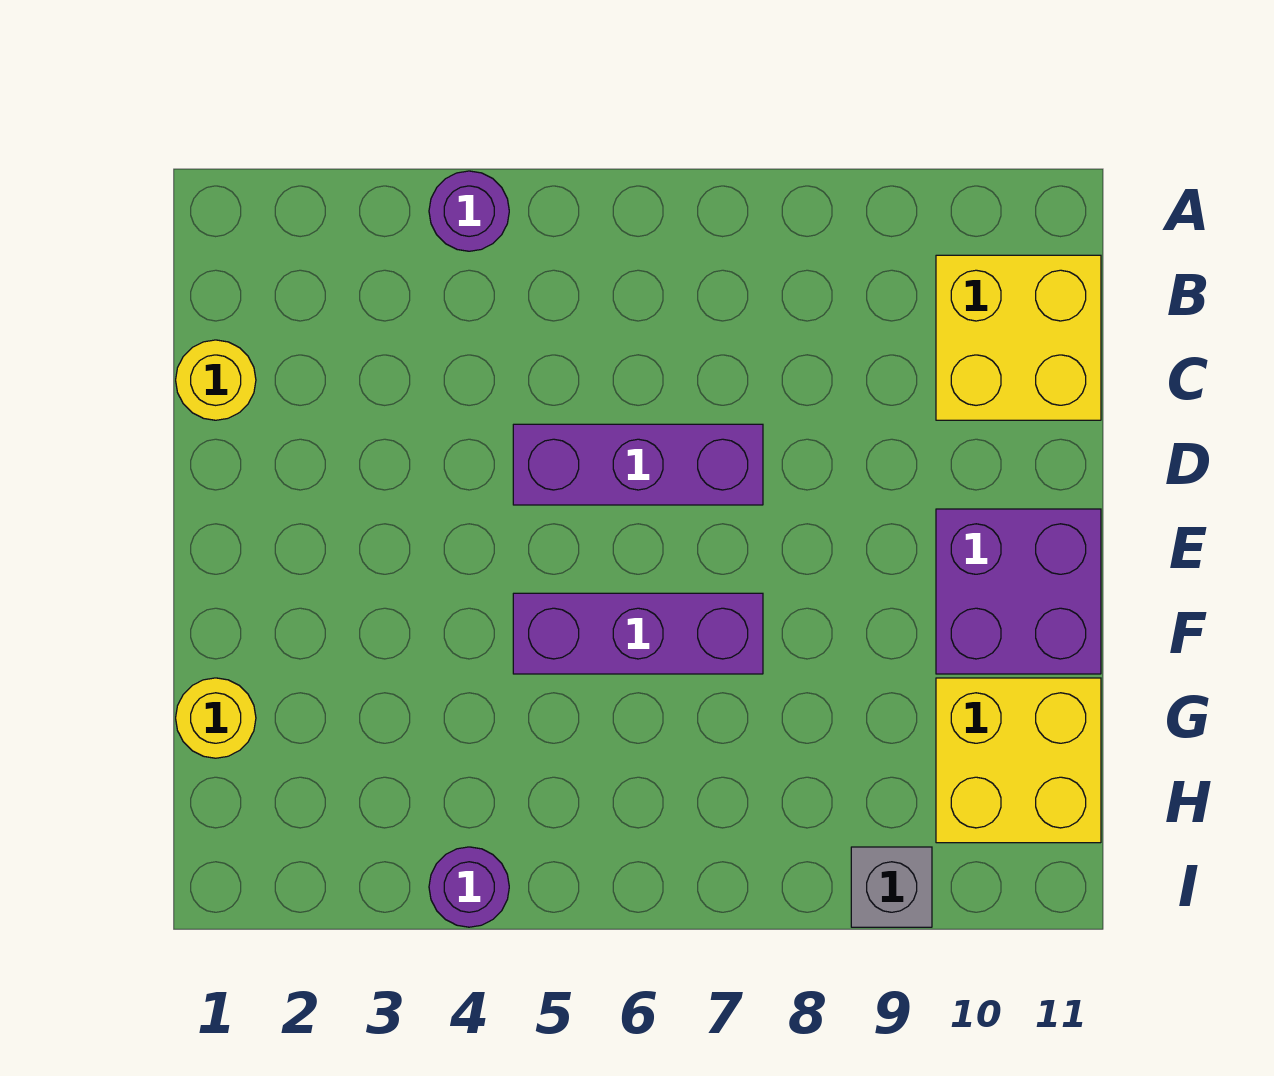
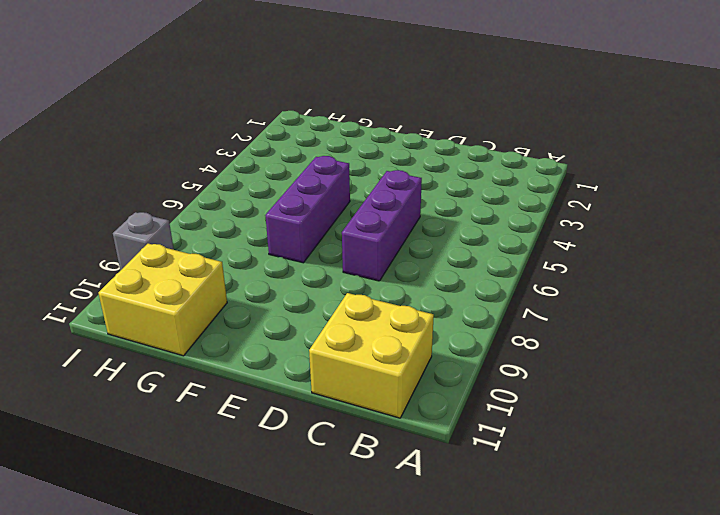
none -> purple round brick A4 level 1
none -> yellow round brick C1 level 1

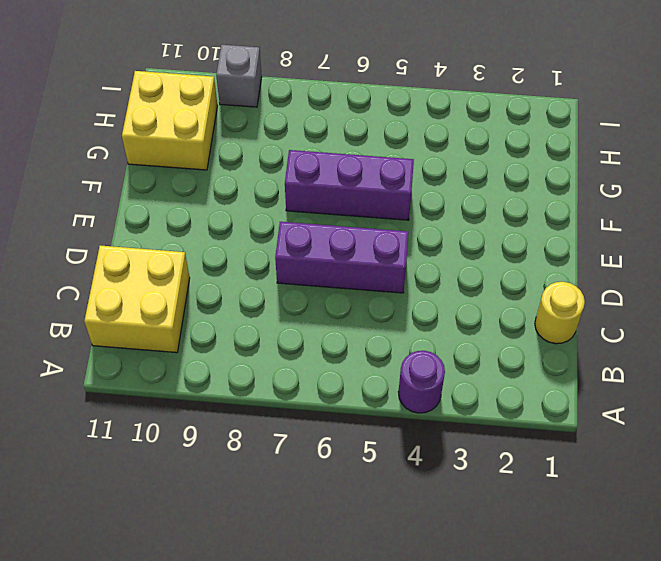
none -> purple brick E10:F11 level 1
none -> yellow round brick G1 level 1

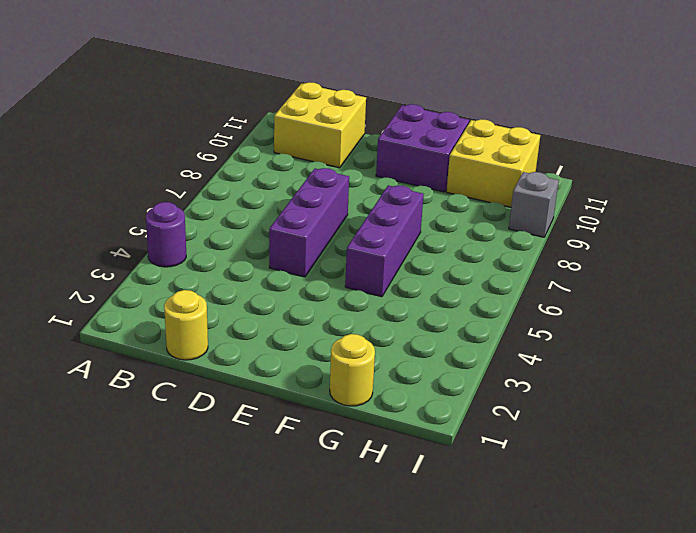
none -> purple round brick I4 level 1

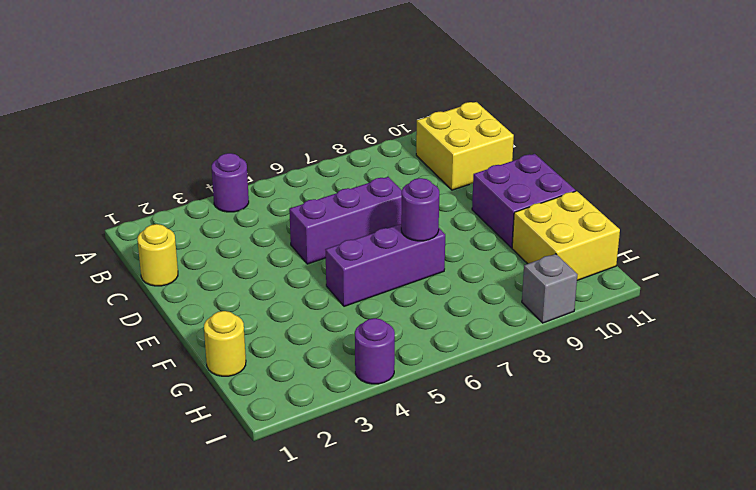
purple round brick F7 level 2 -> none

